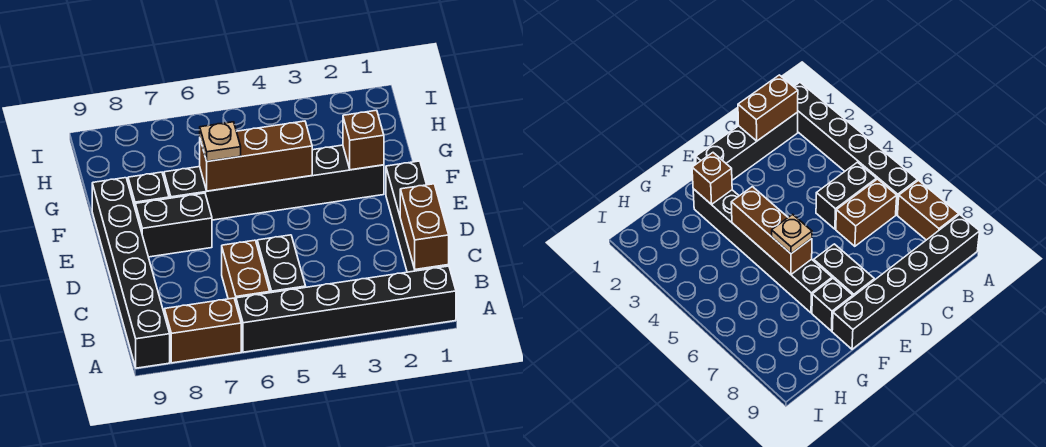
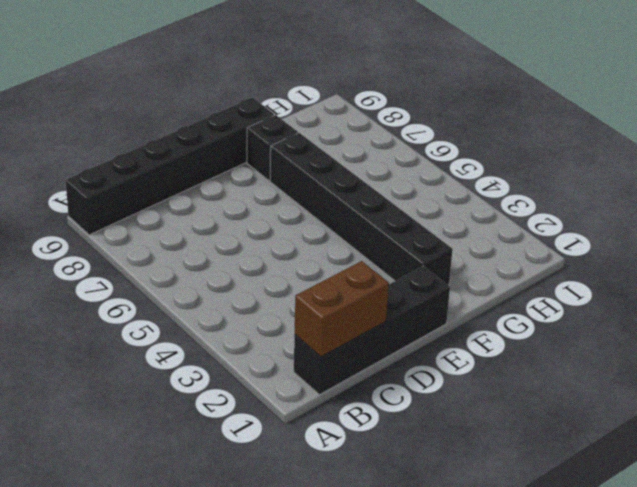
none -> black brick A1:A6 level 1
none -> brown brick A7:A8 level 1
none -> black brick B5:C5 level 1

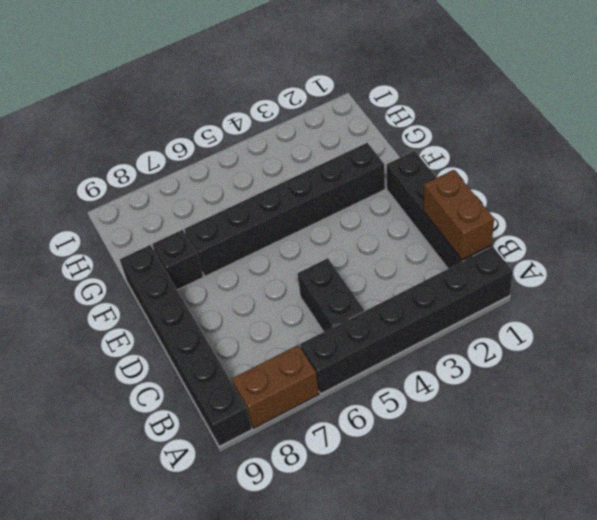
none -> brown brick B6:C6 level 1
none -> black brick E7:E8 level 1
none -> brown brick F2 level 2

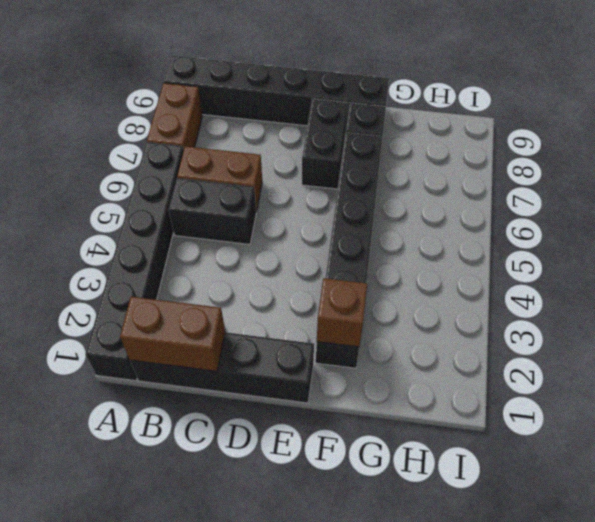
none -> brown brick F4:F6 level 2
none -> tan plate F6 level 3

